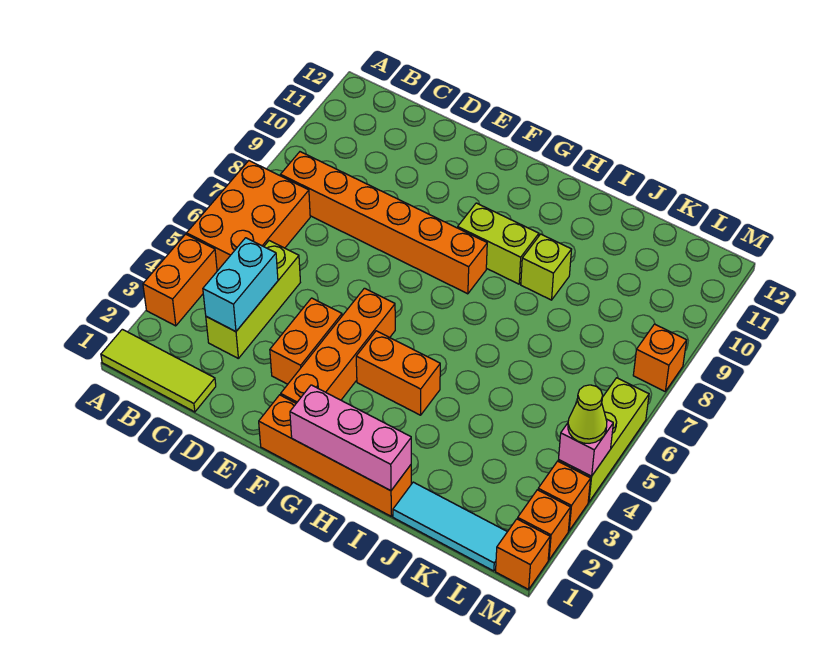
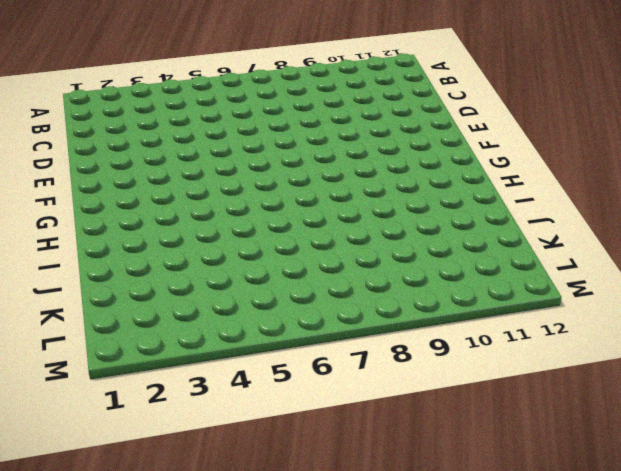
none -> lime tile A1:C1 level 1
none -> orange brick A3:A4 level 1
none -> orange brick A5:B7 level 1

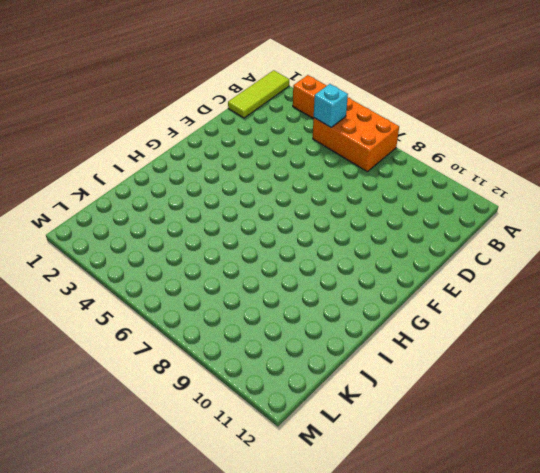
cyan brick B5 level 2 -> none
none -> orange brick B8:G8 level 1
none -> lime brick C3:C5 level 1
none -> orange brick E3:E4 level 1

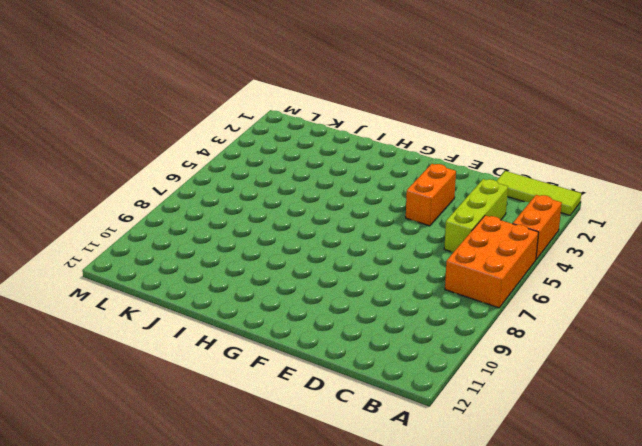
none -> orange brick B8:G8 level 1
none -> orange brick F1:I1 level 1
none -> orange brick F2:F5 level 1

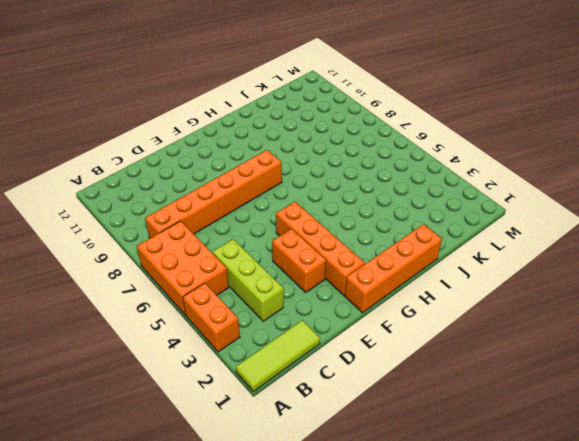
none -> orange brick G4:H4 level 1
none -> lime brick G9:H9 level 1
none -> lime brick I9 level 1

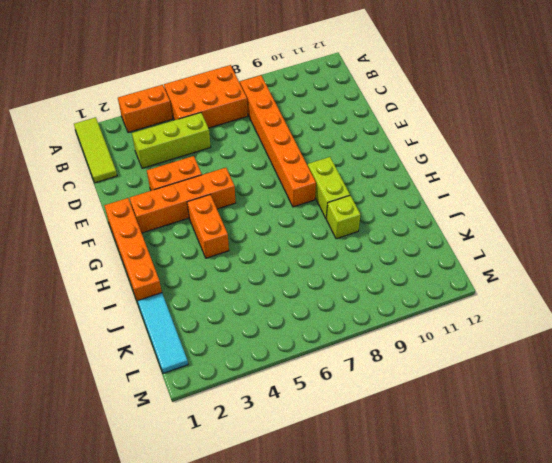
none -> orange brick M1 level 1
none -> orange brick M2 level 1
none -> orange brick M3 level 1

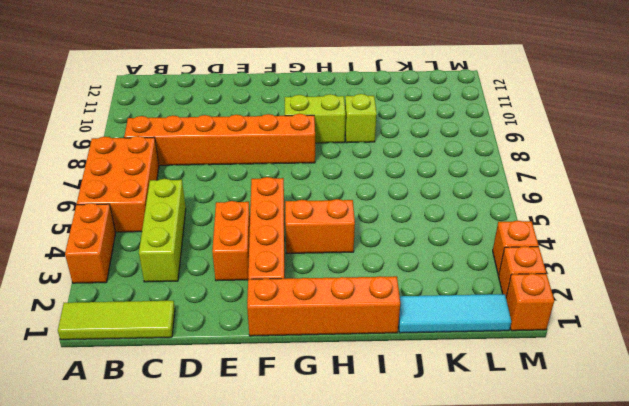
none -> lime brick M4:M6 level 1
none -> orange brick M8 level 1
none -> cyan brick C3:C4 level 2

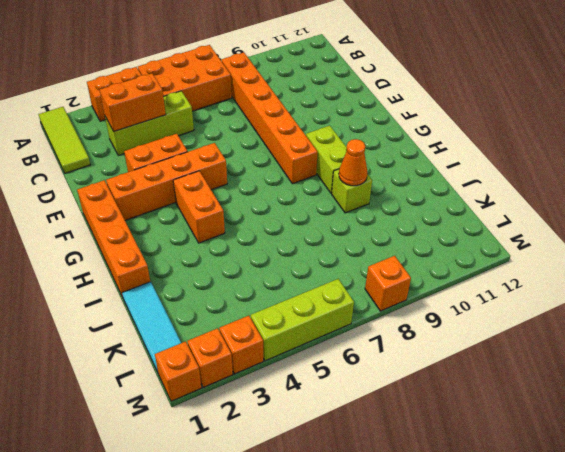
orange brick C3:C4 level 2 -> cyan brick C3:C4 level 2
orange cone I9 level 2 -> none
none -> pink brick G1:I1 level 2
none -> pink brick M4 level 2
none -> lime cone M4 level 3

